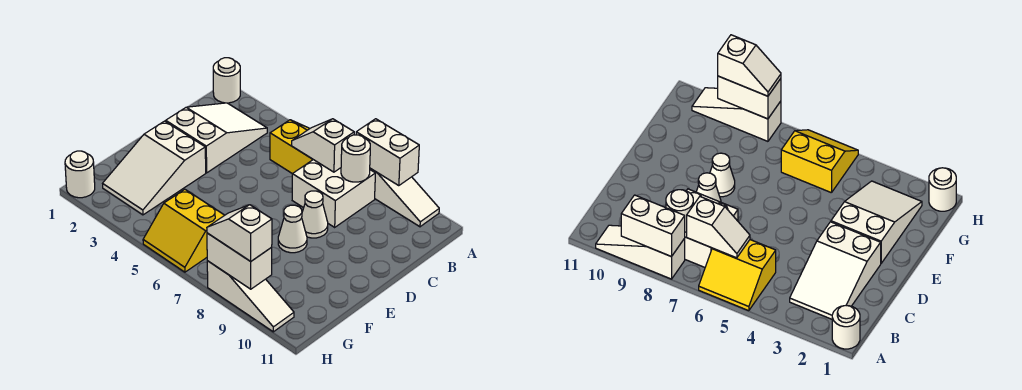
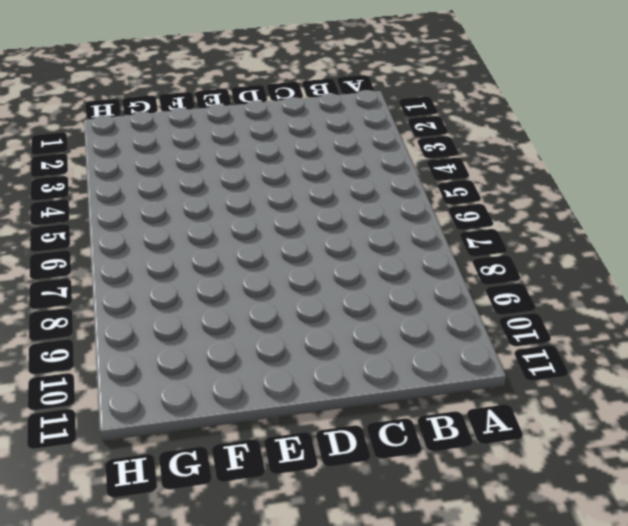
none -> white round brick A1 level 1
none -> yellow slope A5:B6 level 1 top B
none -> white slope A8:A10 level 1 top 8

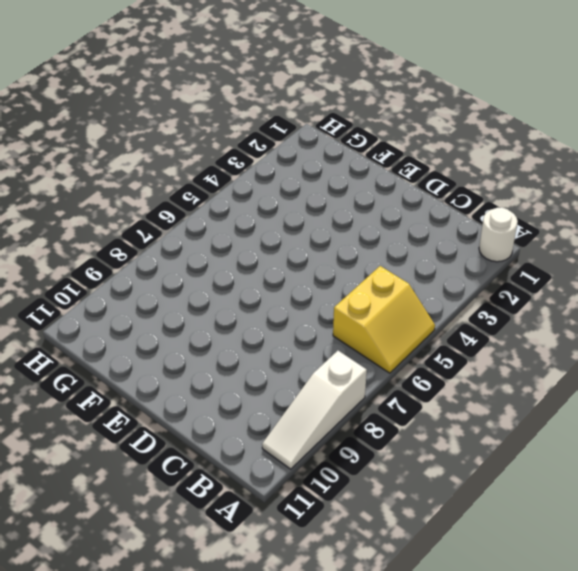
none -> white slope B2:D3 level 1 top D
none -> white brick B7:C8 level 1
none -> white cone D8 level 1

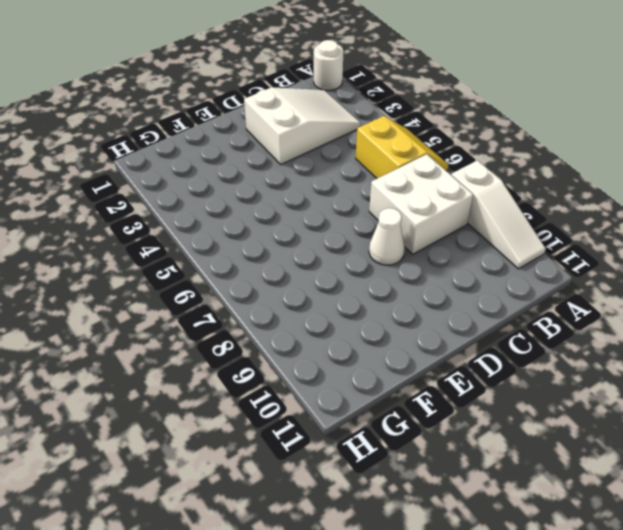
none -> white slope E2:G3 level 1 top E
none -> white cone E8 level 1
none -> yellow slope G5:H6 level 1 top G

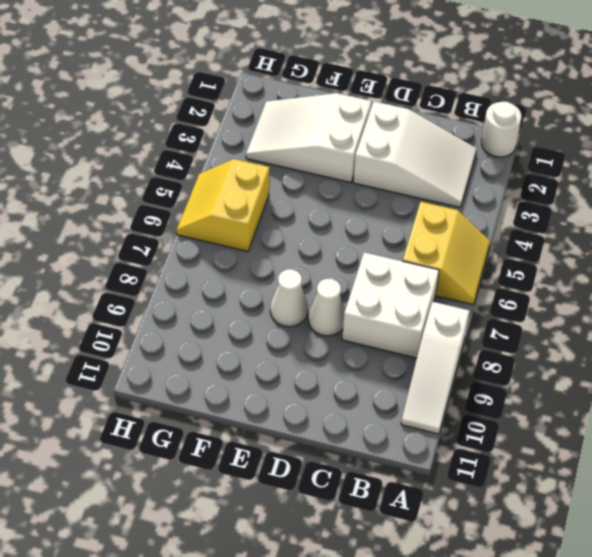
none -> white round brick H1 level 1
none -> white slope H8:H10 level 1 top 8
none -> white brick A8:A9 level 2

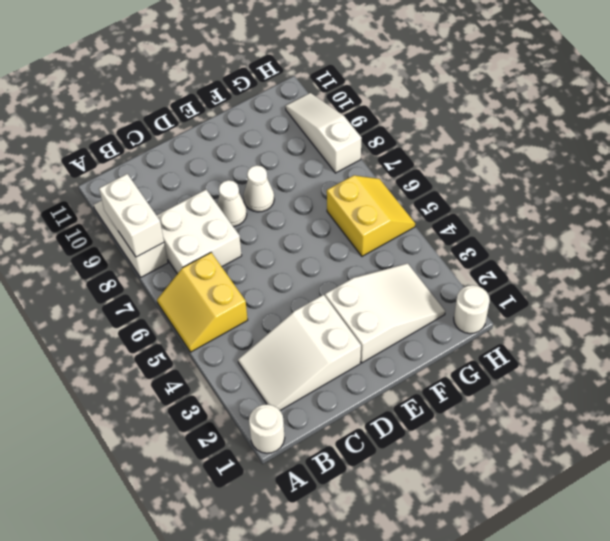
none -> white slope B6:B7 level 2 top 7
none -> white round brick B8 level 2
none -> white brick H8:H9 level 2

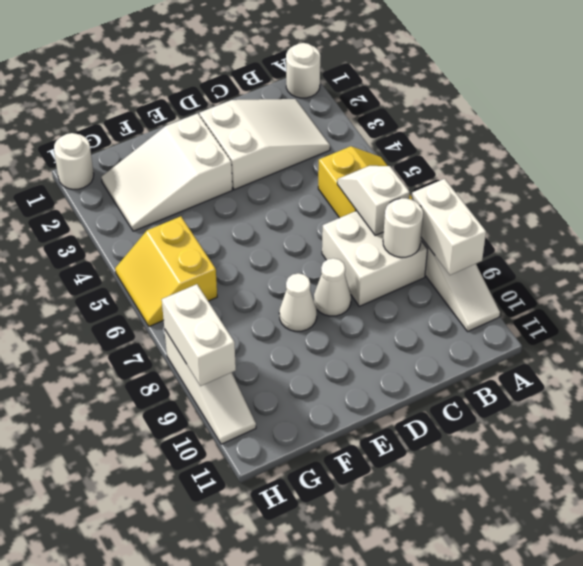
none -> white slope H8:H9 level 3 top 9

